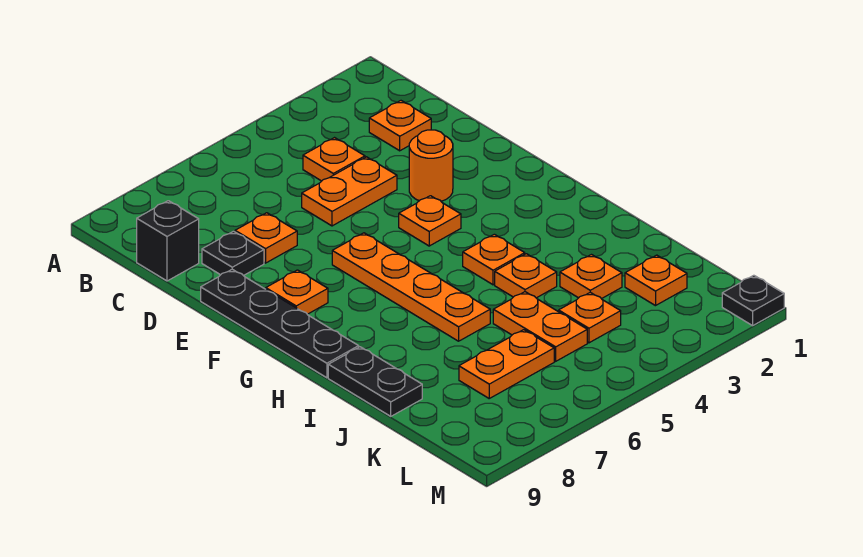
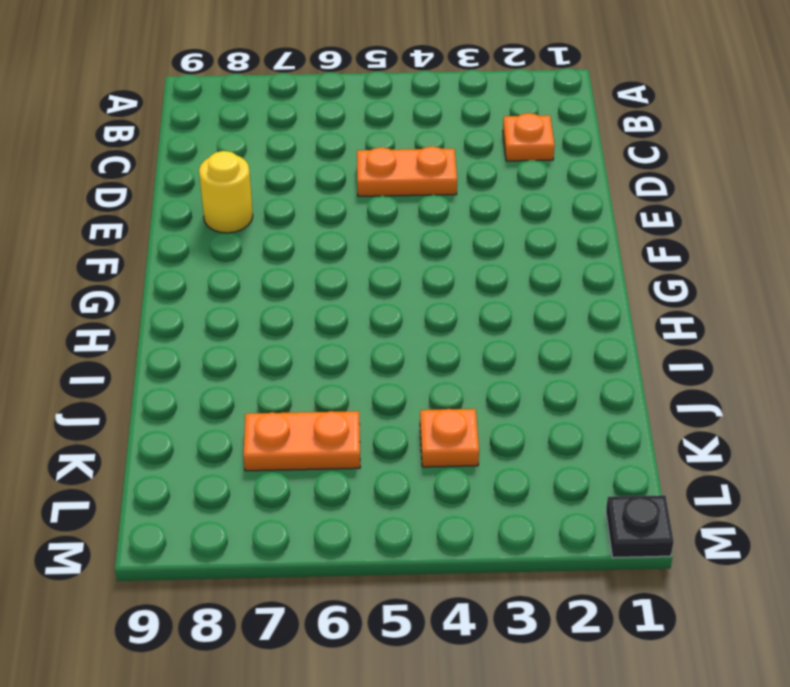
yellow round brick E8 level 1 -> none
none -> orange plate C4 level 1
none -> black brick C9 level 1
none -> orange plate D7 level 1

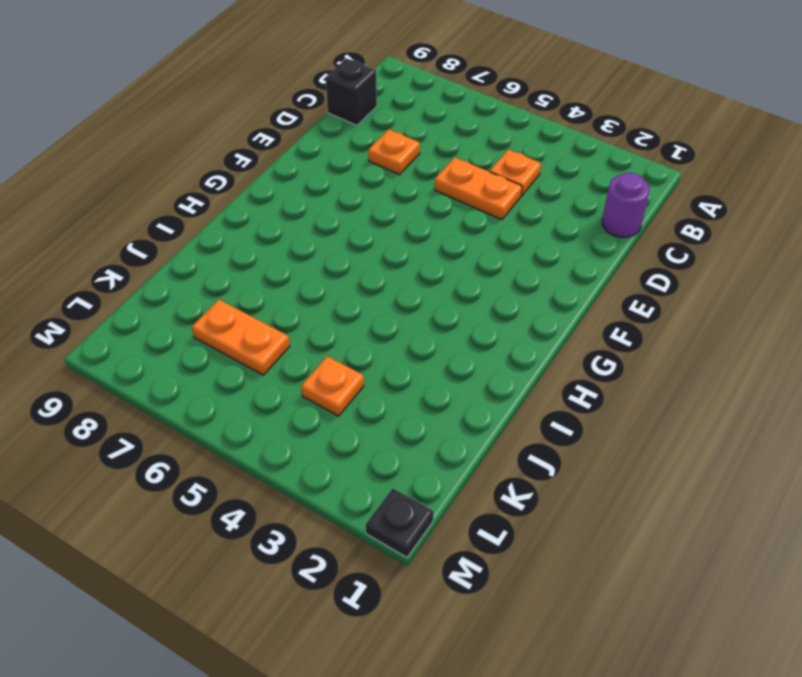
purple round brick C1 level 1 -> none
none -> orange plate C2 level 1
none -> black plate D8 level 1
none -> orange round brick E3 level 1

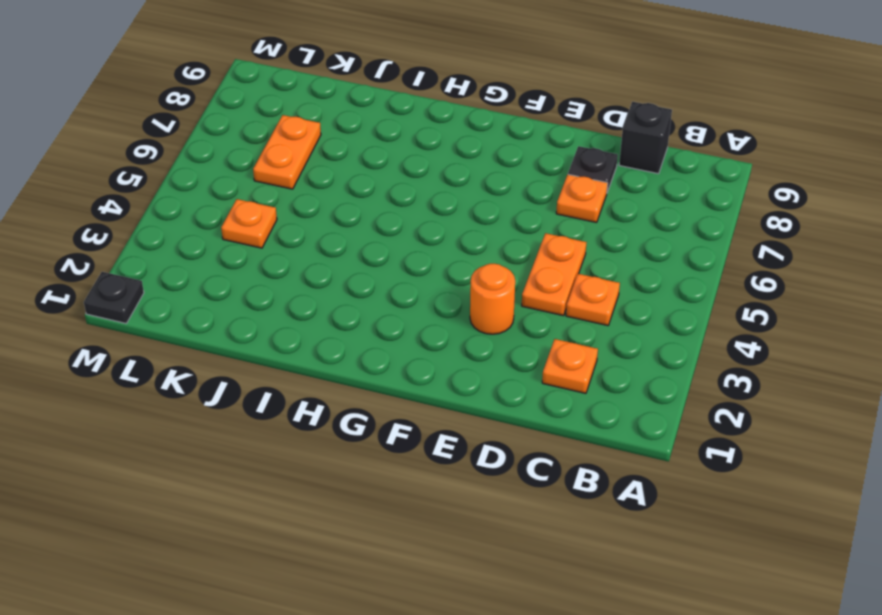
none -> black plate E9:H9 level 1
none -> orange plate F4 level 1
none -> orange plate F6:I6 level 1

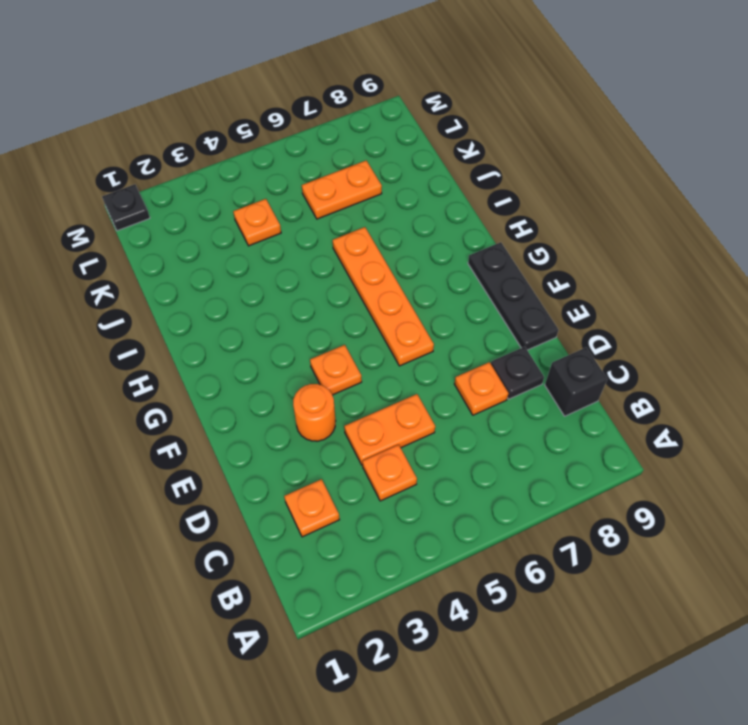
black plate E9:G9 level 1 -> black plate E9:H9 level 1
none -> orange plate F8 level 1
none -> orange plate H4 level 1
none -> orange plate I4 level 1

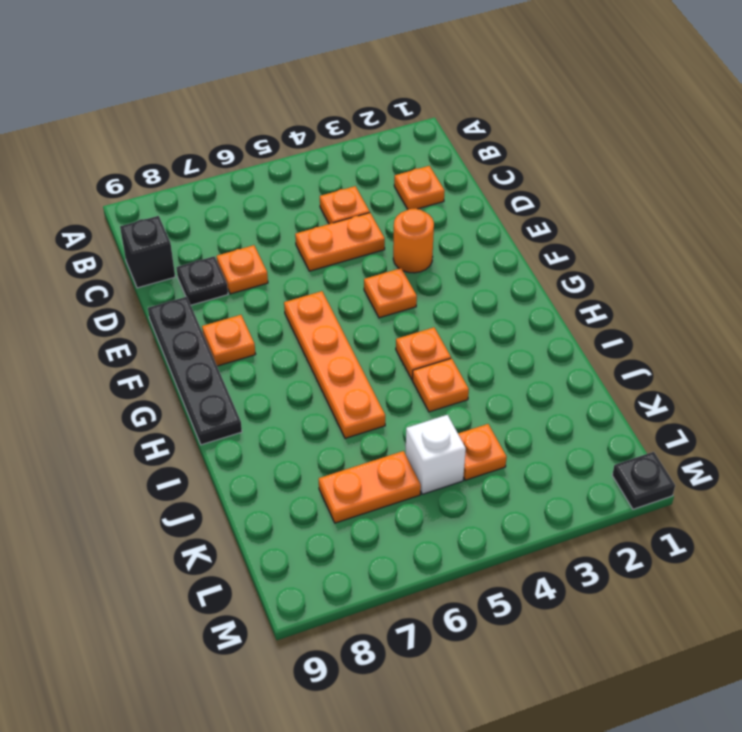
white brick K5 level 1 -> orange plate J5:K5 level 1
none -> black plate I9:J9 level 1
none -> orange plate J3 level 1
none -> orange plate K2 level 1

